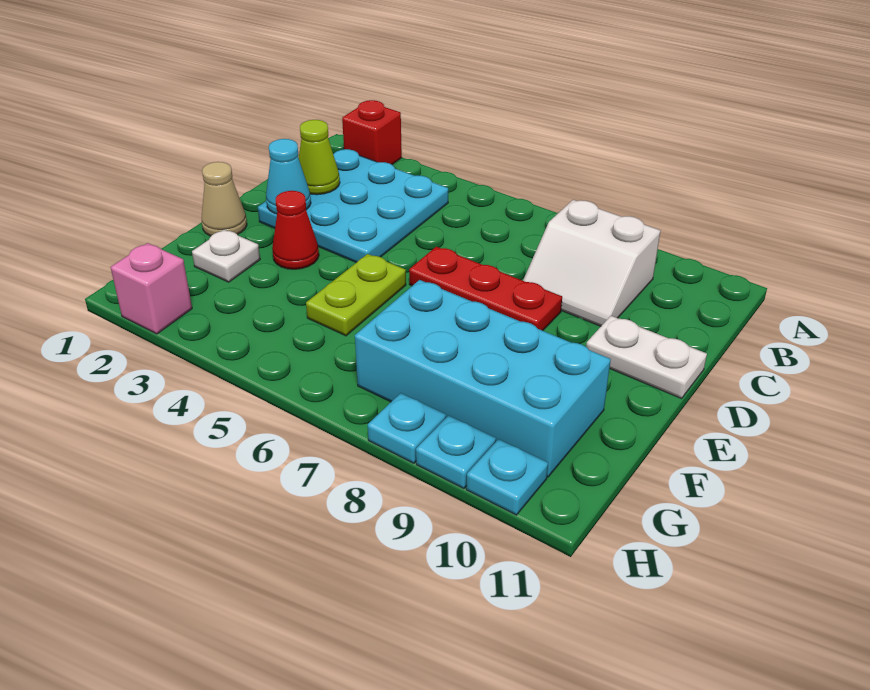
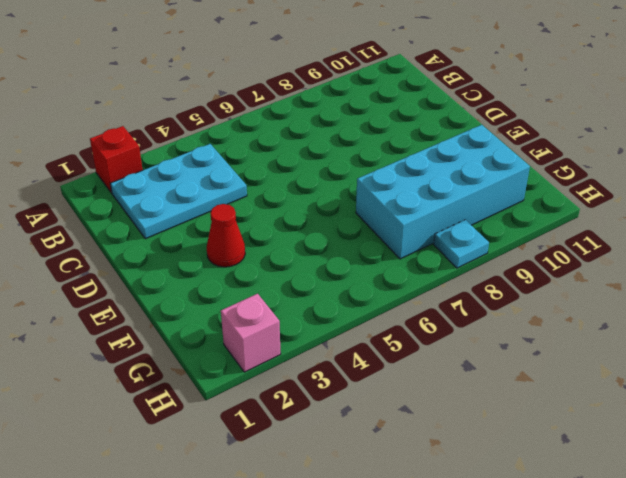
cyan plate B2:C4 level 1 -> cyan plate B2:D4 level 1
none -> white slope B8:C9 level 1 top B
none -> red plate D6:D8 level 1
none -> white plate D10:D11 level 1

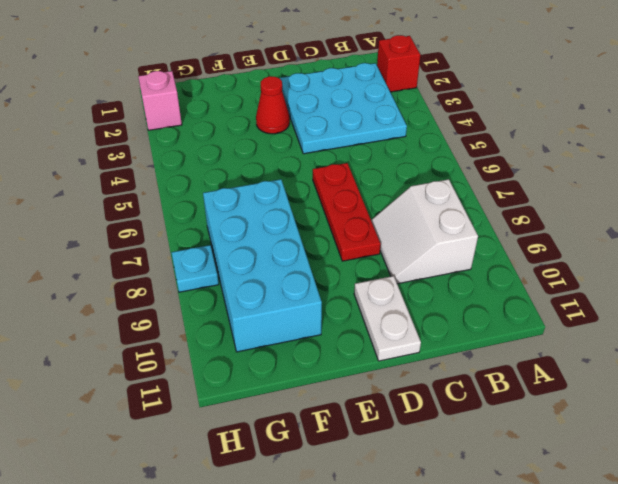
none -> tan cone E1 level 1
none -> lime plate E5:F5 level 1
none -> white plate F2 level 1

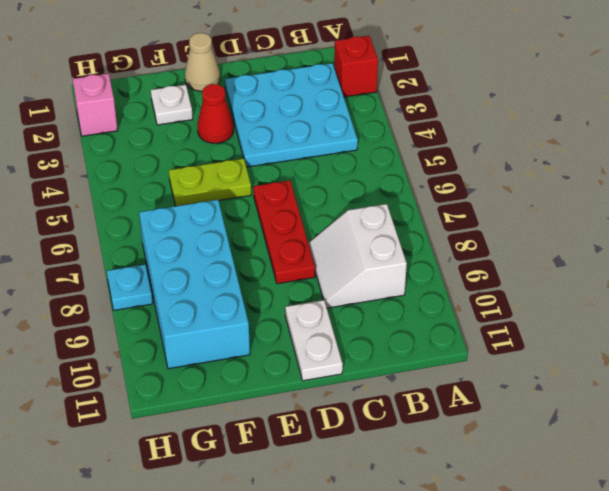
none -> cyan plate H9 level 1
none -> cyan plate H10 level 1
none -> lime cone C2 level 2

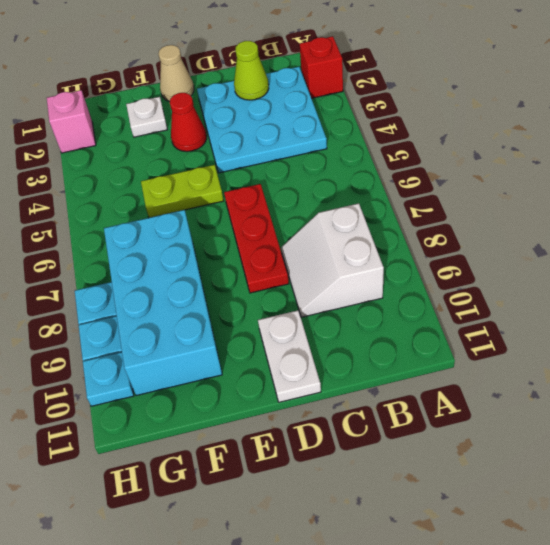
none -> cyan cone D2 level 2

